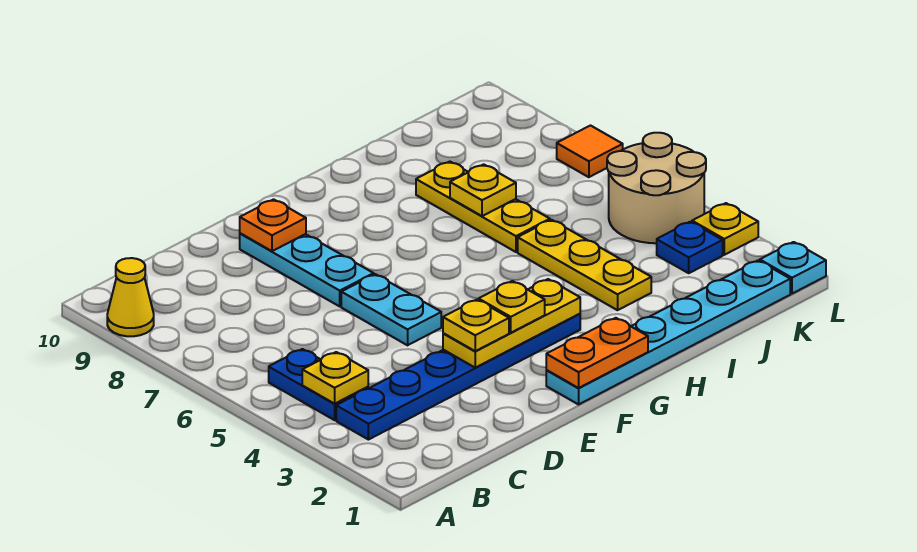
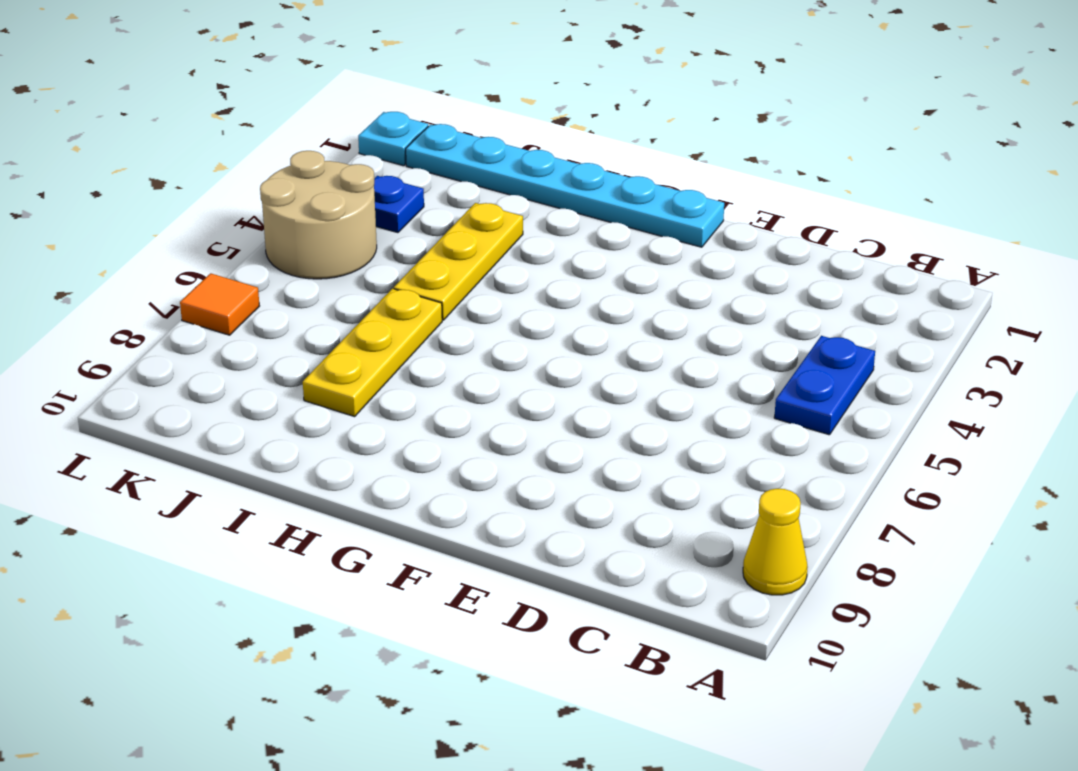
none -> blue plate B3:G3 level 1
none -> cyan plate E5:E6 level 1
none -> cyan plate E7:E9 level 1

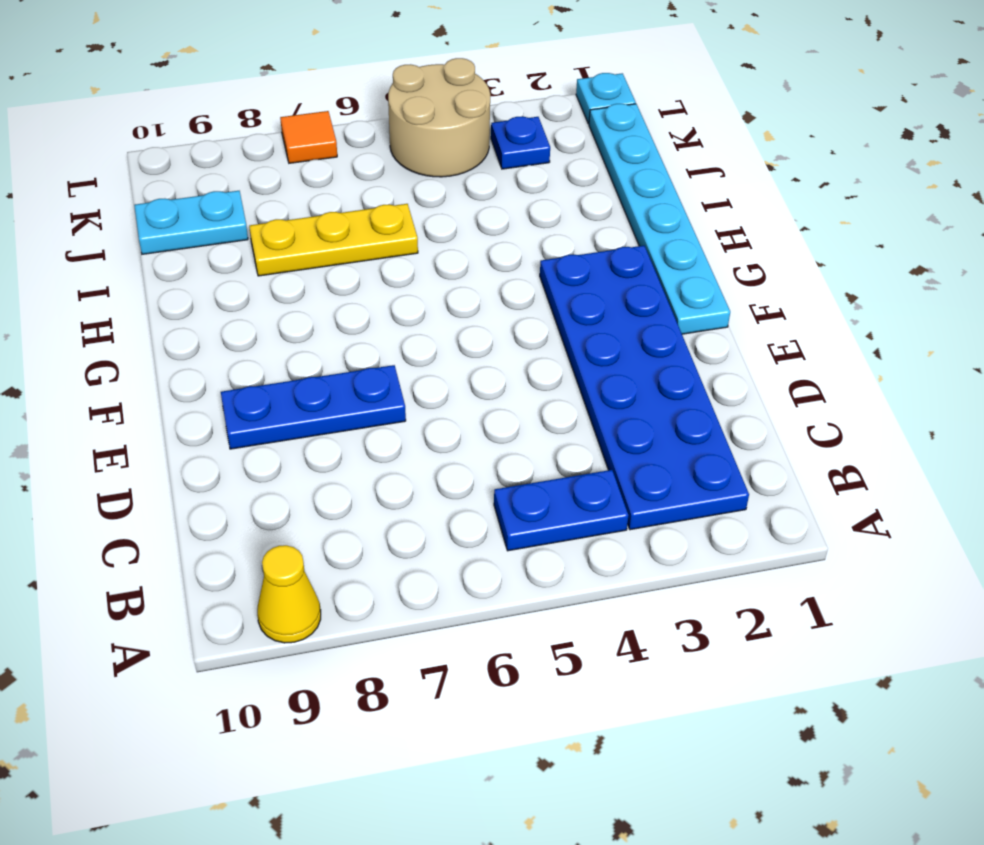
blue plate B2:G3 level 1 -> blue plate B3:G3 level 1
blue plate E7:E9 level 1 -> cyan plate E7:E9 level 1
cyan plate J9:J10 level 1 -> cyan plate E5:E6 level 1
none -> yellow plate I3:I5 level 1
none -> yellow plate L3 level 1
none -> yellow plate B4 level 2

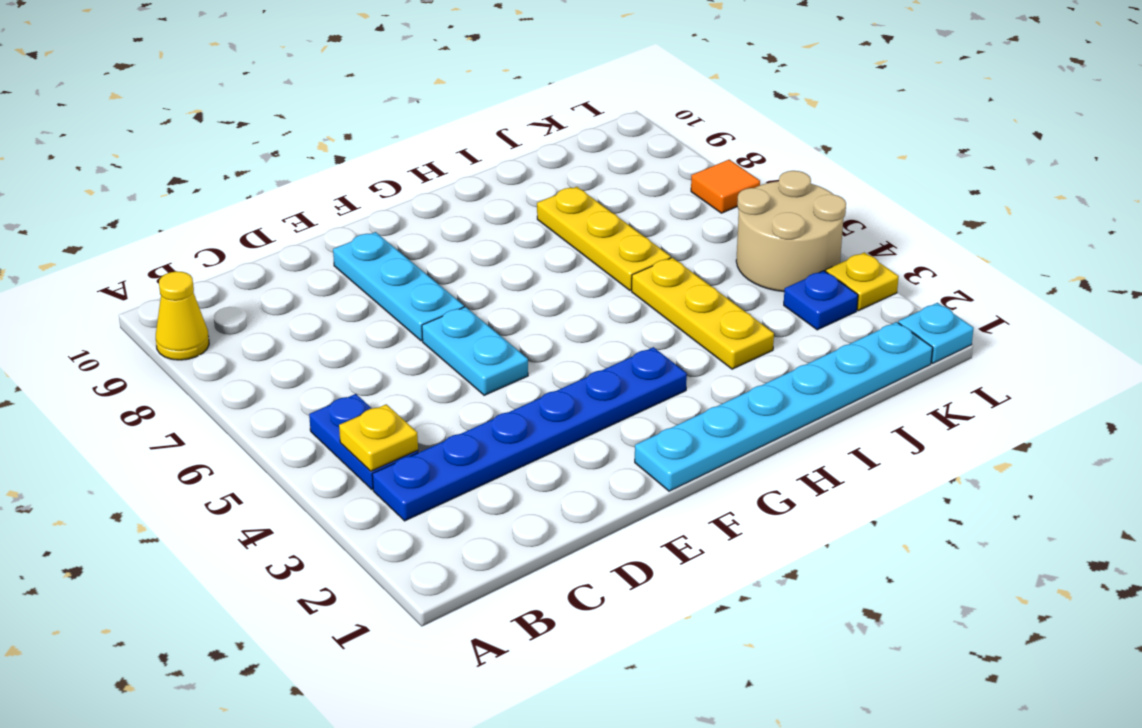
none -> yellow plate E3:G3 level 2
none -> orange plate E9 level 2
none -> orange plate F1:G1 level 2

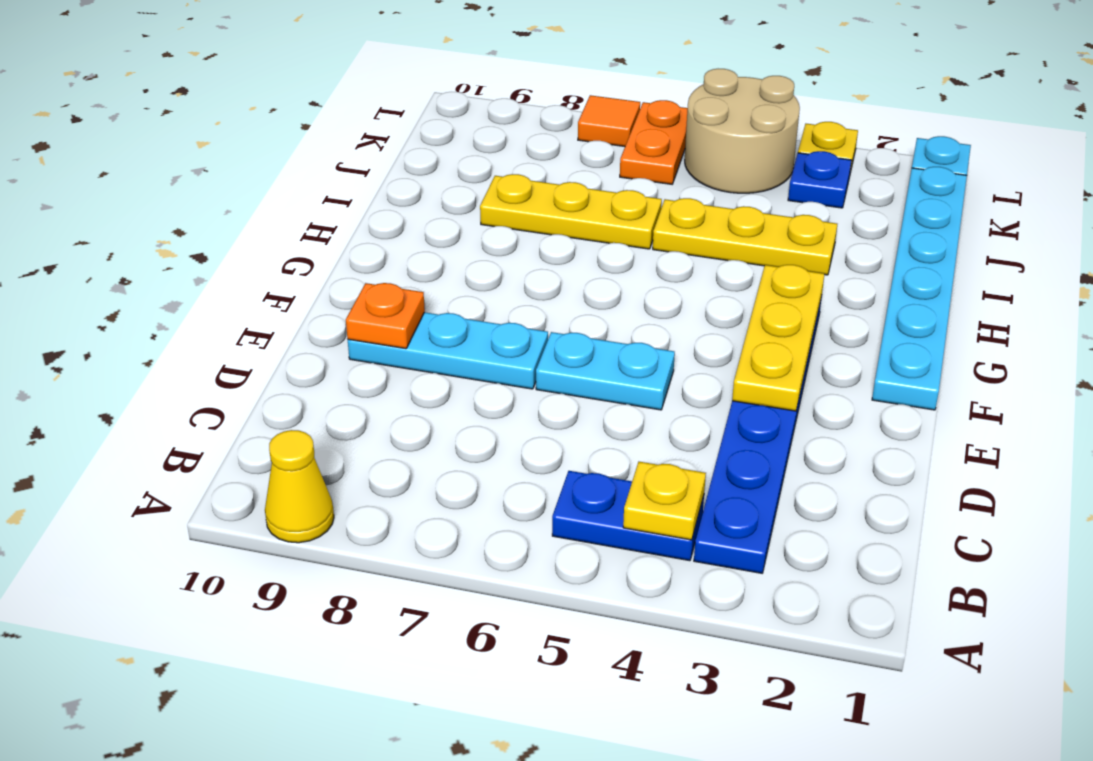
orange plate K6:L6 level 1 -> orange plate F1:G1 level 2
none -> yellow plate I7 level 2
none -> yellow plate E3 level 3
none -> yellow plate F3 level 3

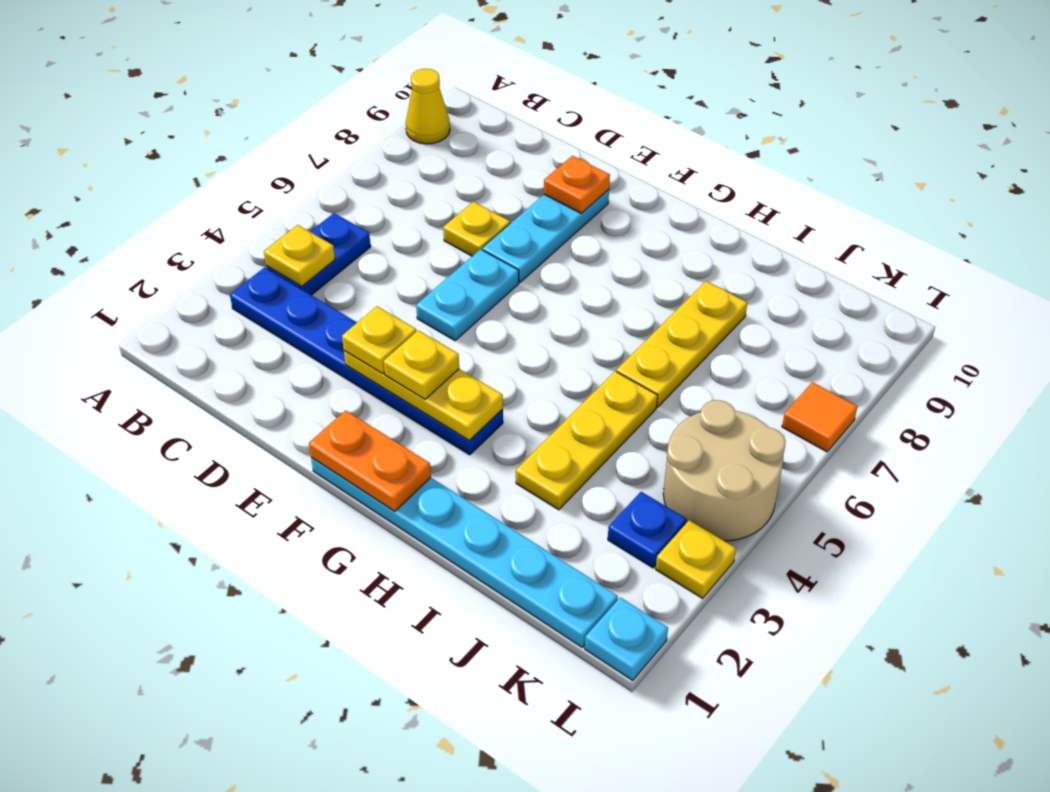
yellow plate D7 level 1 -> yellow plate I7 level 2

